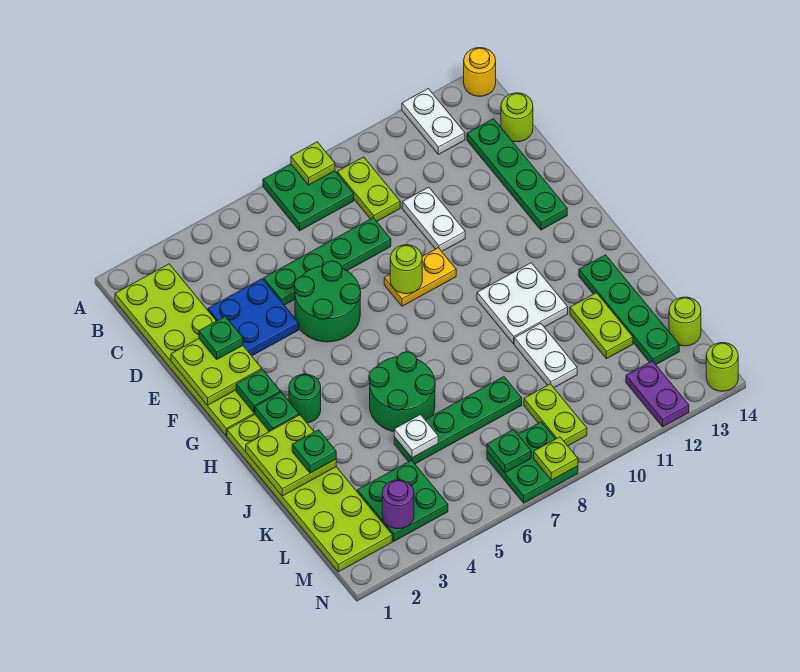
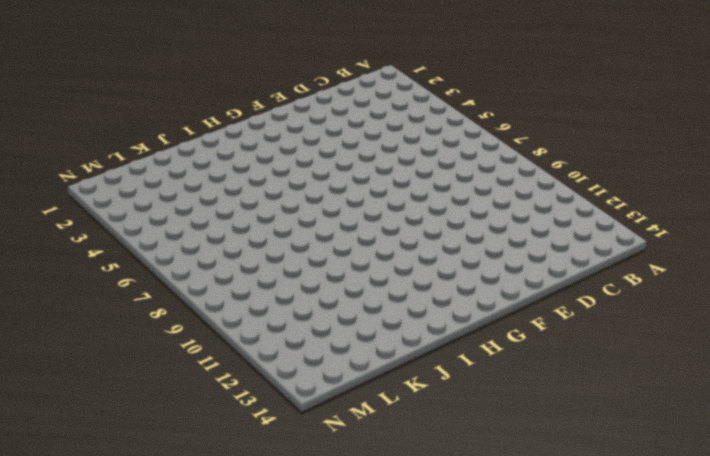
none -> green plate A7:B8 level 1
none -> white plate A12:B12 level 1
none -> yellow round brick A14 level 1
none -> lime plate B1:G2 level 1

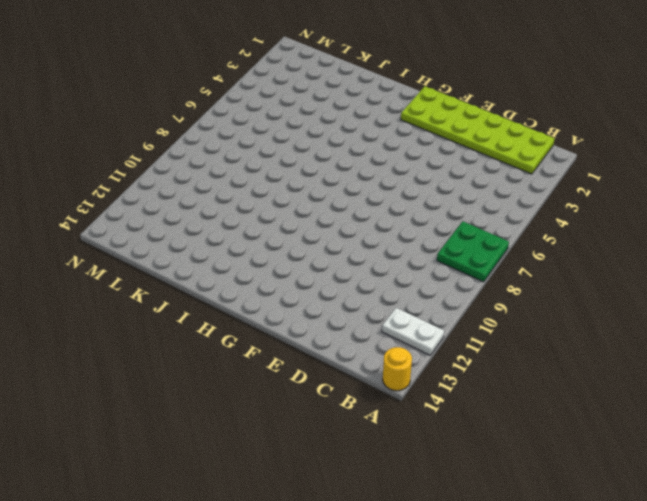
none -> lime plate B9:C9 level 1
none -> green plate C13:F13 level 1
none -> lime round brick C14 level 1
none -> blue plate D3:E4 level 1

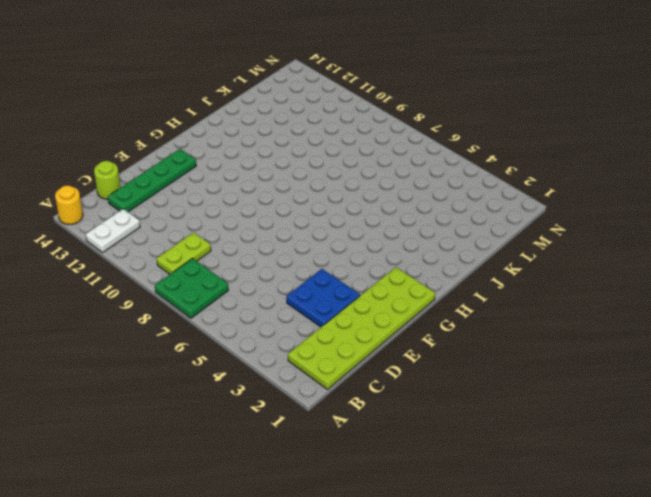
none -> green plate D5:D8 level 1
none -> white plate D10:E10 level 1
none -> green round brick E5:F6 level 1
none -> yellow plate F8:F9 level 1

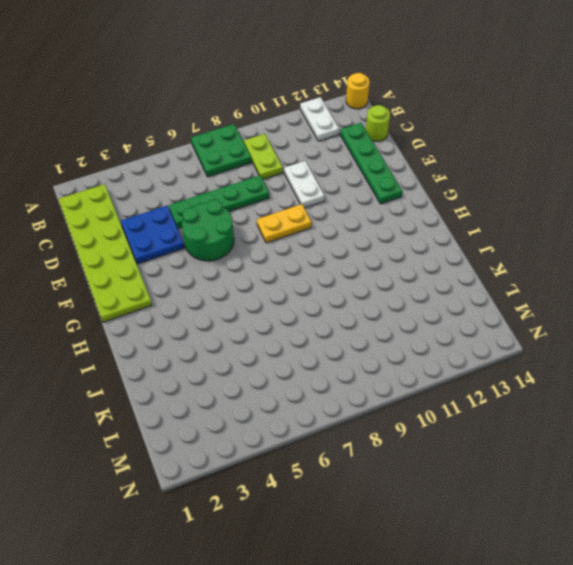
none -> lime plate H1:M2 level 1
none -> green round brick H3 level 1
none -> white plate H10:I11 level 1
none -> green round brick I5:J6 level 1

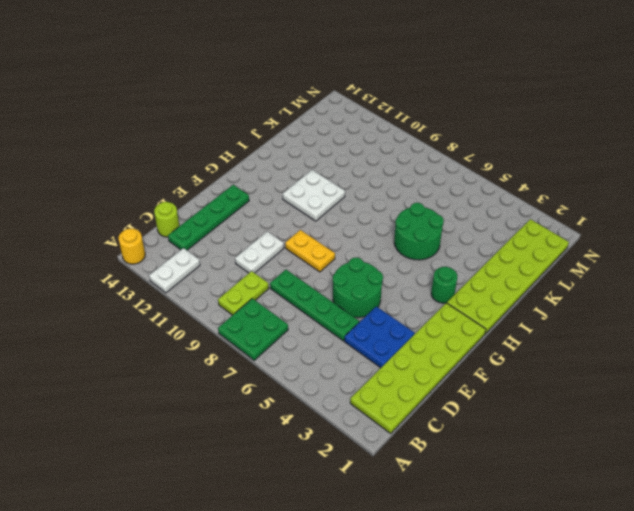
none -> green plate I13:L13 level 1
none -> white plate J10:K10 level 1
none -> lime plate J12:K12 level 1
none -> green plate K5:K8 level 1

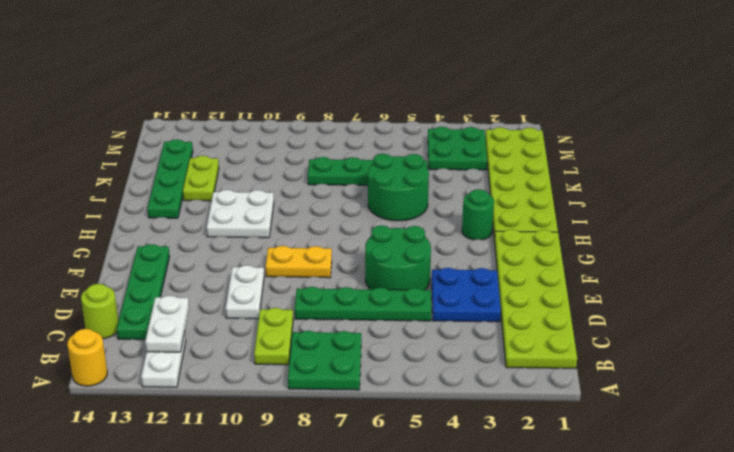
white plate B12:C12 level 2 -> white plate J10:K10 level 1
none -> lime plate L9:M9 level 1
none -> lime round brick L14 level 1
none -> green plate M7:N8 level 1
none -> purple plate M12:N12 level 1

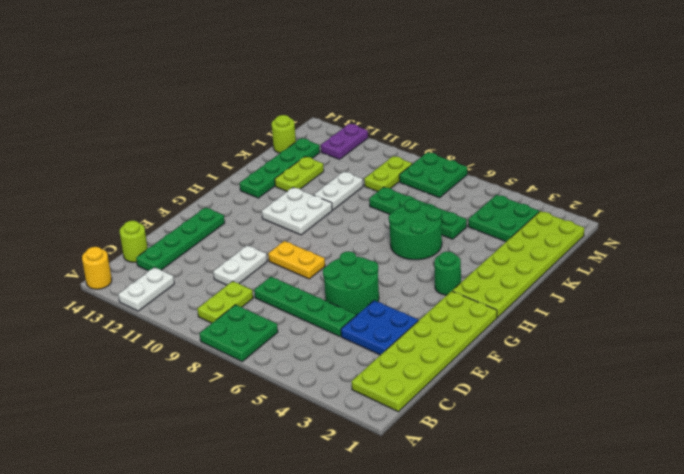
none -> lime round brick N14 level 1
none -> lime plate A8 level 2
none -> lime plate E1:F2 level 2
none -> lime round brick F8 level 2

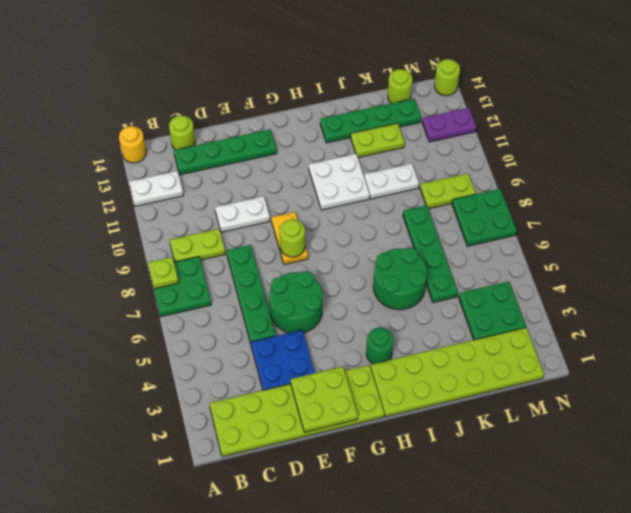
none -> green plate G2 level 2
none -> green plate H2 level 2
none -> lime plate I1:J2 level 2
none -> white plate K5 level 2

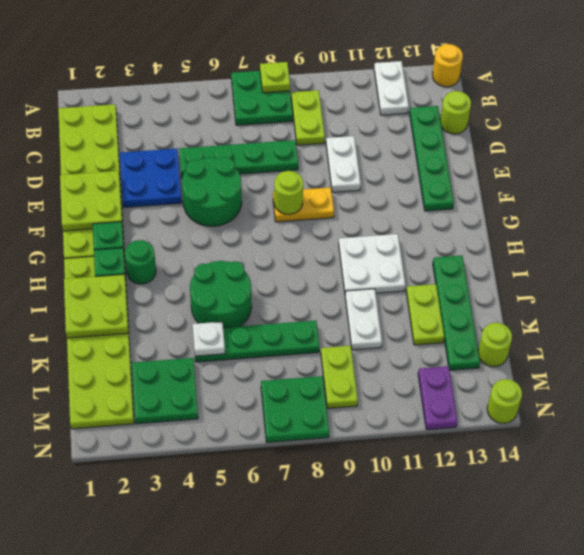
none -> purple round brick M3 level 2
none -> green plate M7 level 2
none -> lime plate N8 level 2
none -> green plate E2 level 3

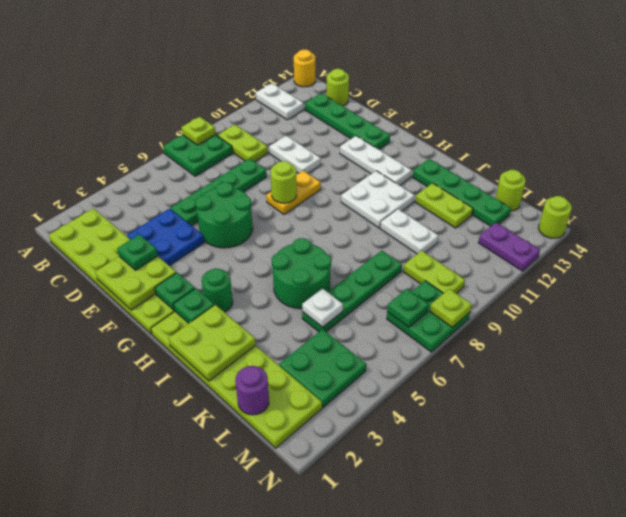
white plate F12:H12 level 1 -> none
purple round brick L1 level 2 -> purple round brick M3 level 2
none -> green plate J2 level 3

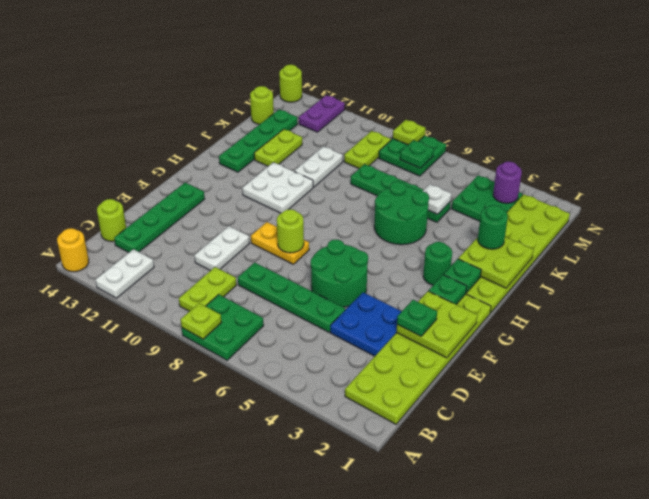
green round brick J2 level 3 -> green plate J2 level 3

